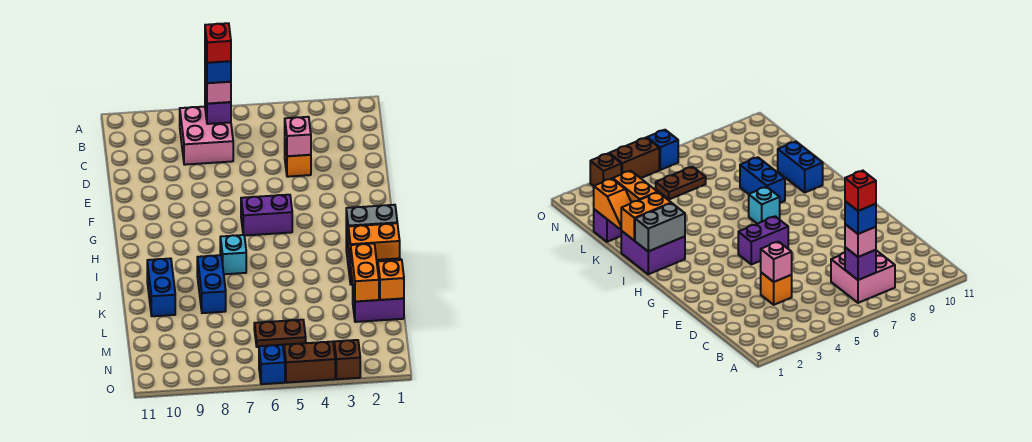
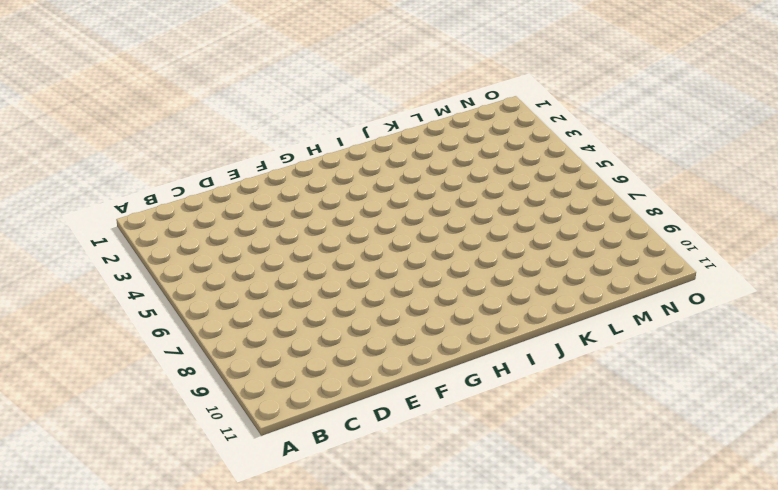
none -> pink brick B7:C8 level 1
none -> orange brick D4 level 1
none -> purple brick G5:G6 level 1

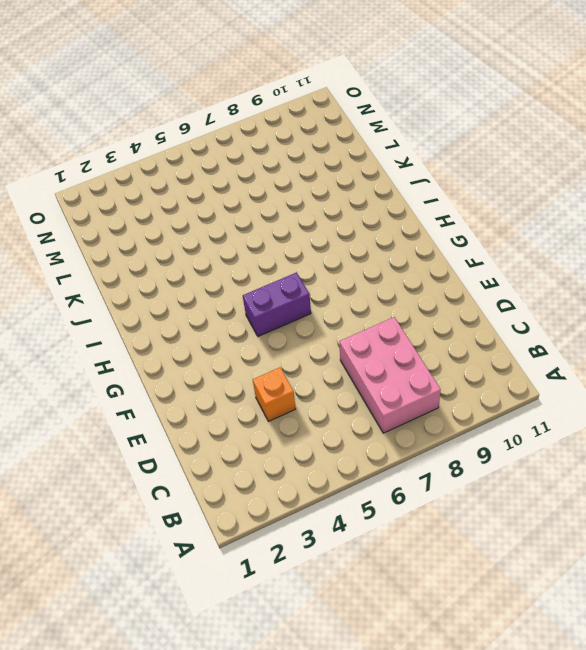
pink brick B7:D8 level 1 -> pink brick B7:C8 level 1
none -> purple brick I1:J2 level 1
none -> cyan brick I7 level 1
none -> blue brick J8:K8 level 1

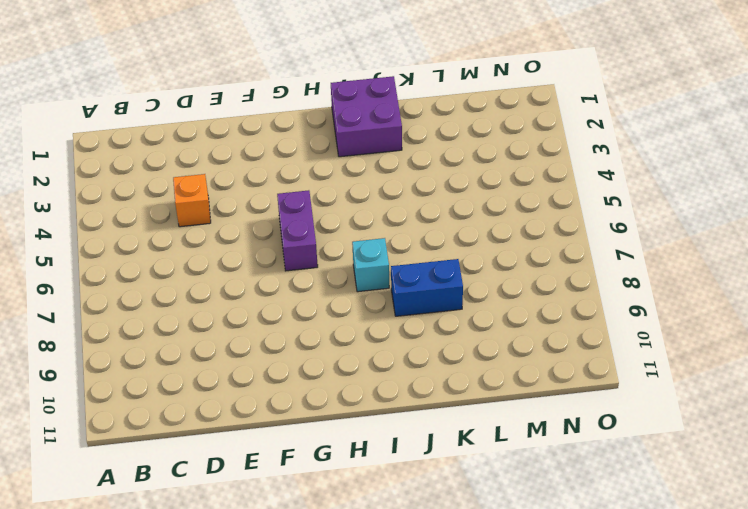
none -> pink brick B7:C8 level 1
none -> blue brick J10:K10 level 1
none -> purple brick L1:L2 level 1

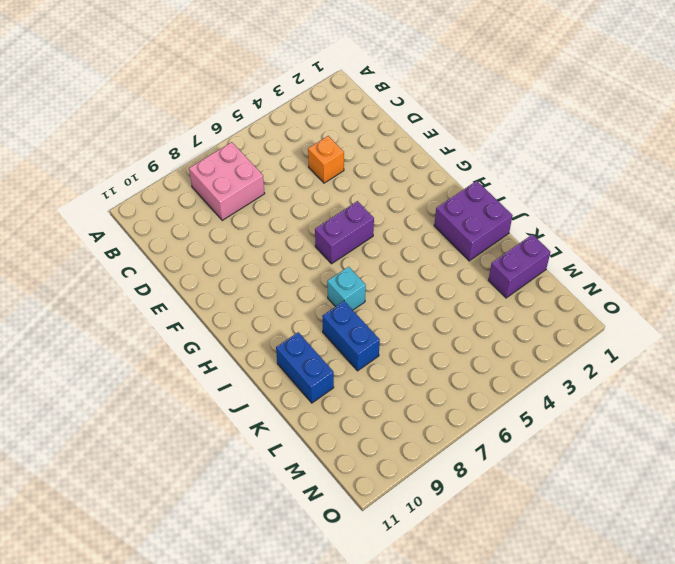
none -> brown plate M5:M6 level 1
none -> brown brick O3 level 1
none -> brown brick O4:O5 level 1

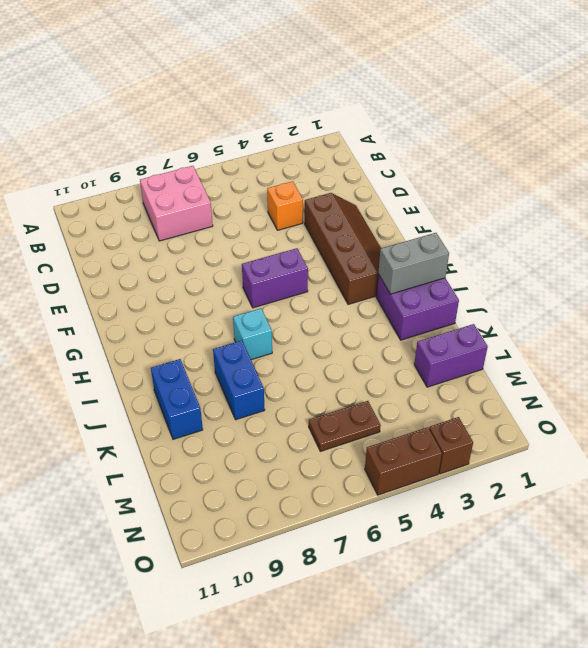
brown slope E2:H3 level 1 top 3 -> none
none -> blue brick O6 level 1
none -> purple brick B7 level 2
none -> pink brick D4 level 2

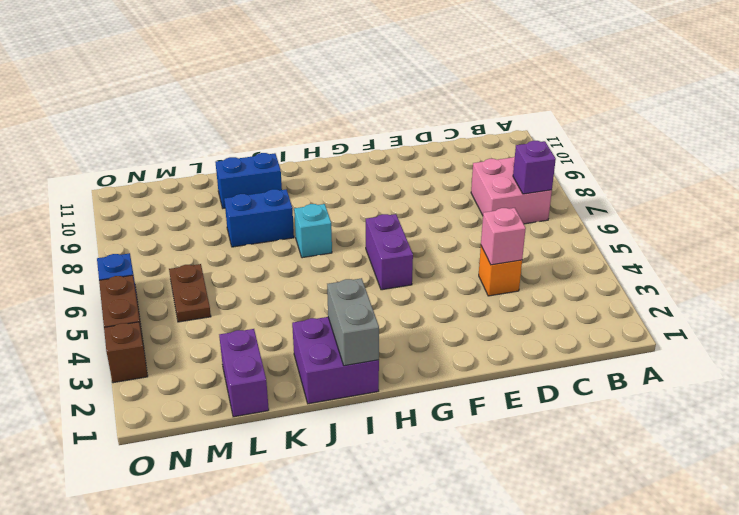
none -> orange brick J1:J2 level 2
none -> orange slope K1:L1 level 2 top L
none -> orange brick K2:L2 level 2

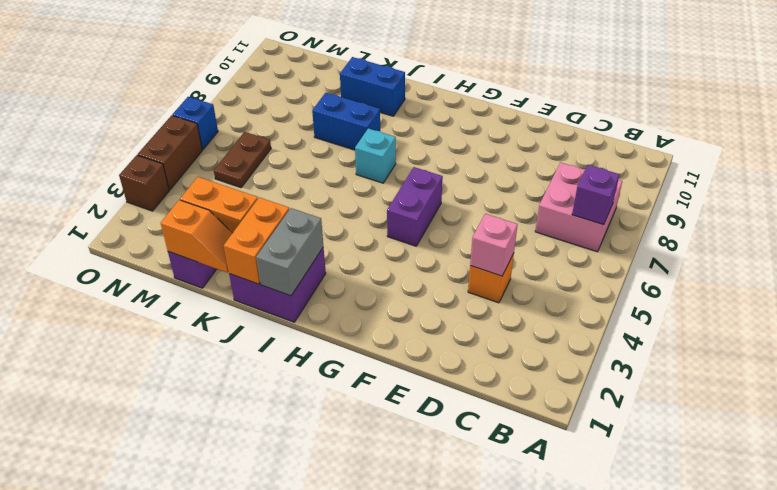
none -> pink brick B7 level 3
none -> blue brick B7 level 4
none -> red brick B7 level 5

